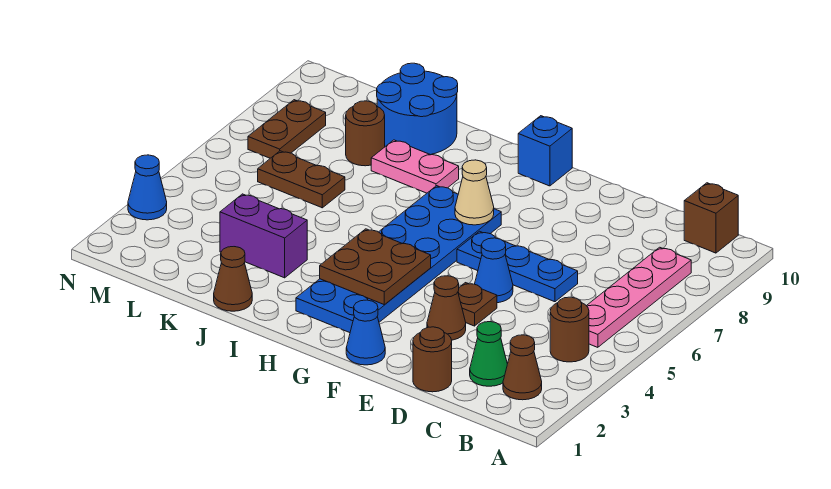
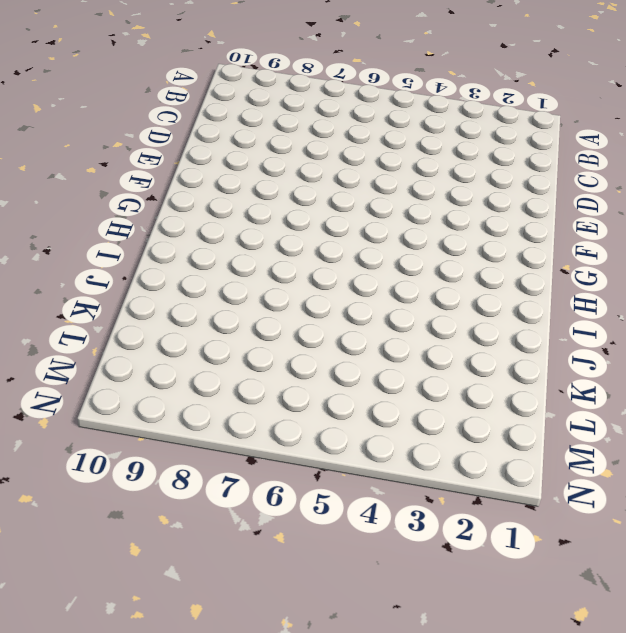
none -> brown cone B2 level 1
none -> brown round brick B4 level 1
none -> pink plate B5:B8 level 1

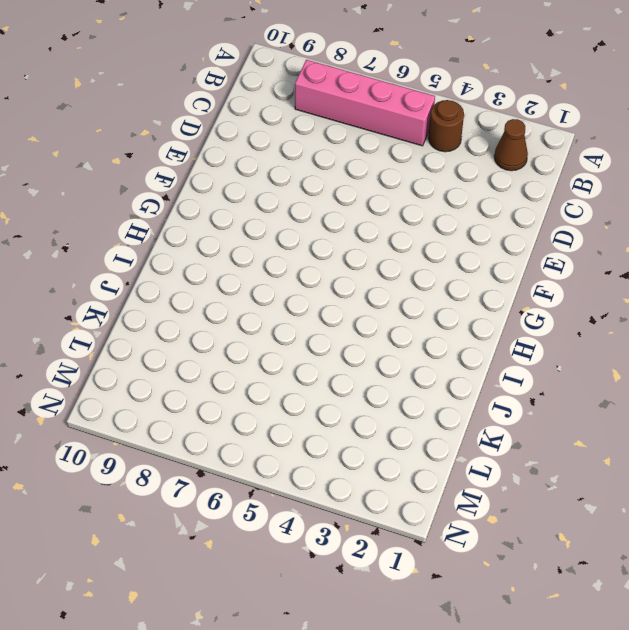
pink brick B5:B8 level 1 -> pink plate B5:B8 level 1
none -> brown brick B10 level 1
none -> green cone C2 level 1
none -> brown round brick D1 level 1

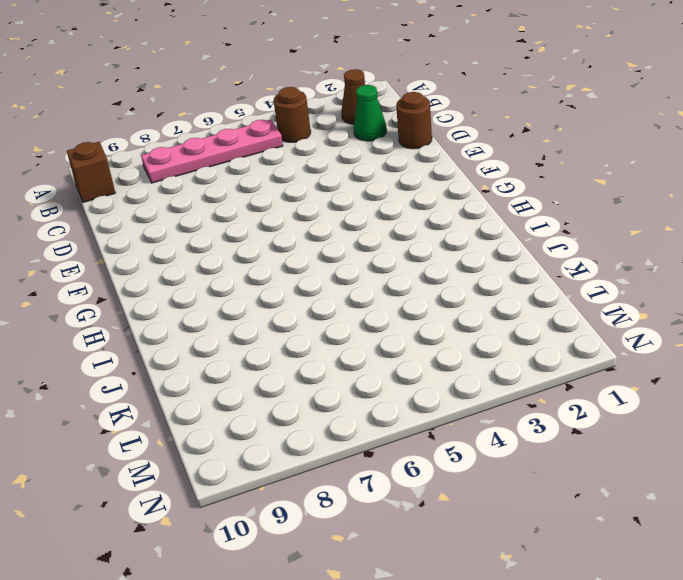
none -> blue plate D6:F6 level 1
none -> brown cone E3 level 1
none -> brown plate E4 level 1

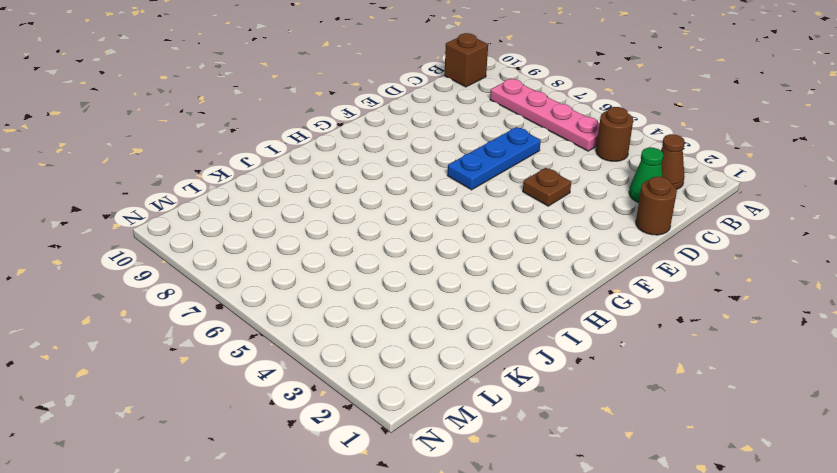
none -> brown cone E3 level 1
none -> blue cone E5 level 1
none -> blue cone F1 level 1

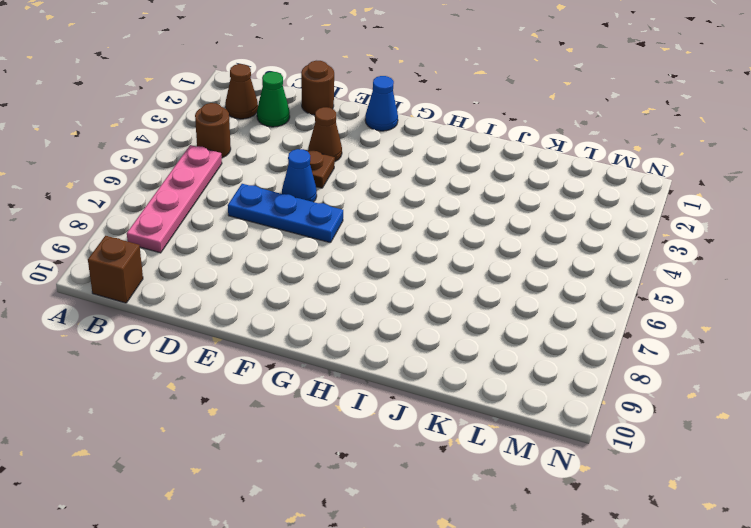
none -> blue plate G2:H7 level 1
none -> blue brick G10 level 1
none -> pink plate I8:J8 level 1

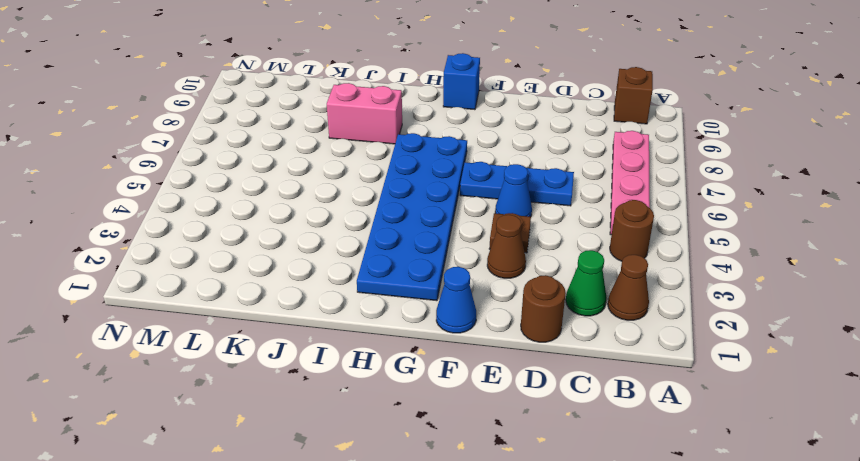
pink brick I8:J8 level 1 -> pink plate I8:J8 level 1
none -> brown cone J1 level 1
none -> purple brick J3:K3 level 1
none -> blue round brick J9:K10 level 1

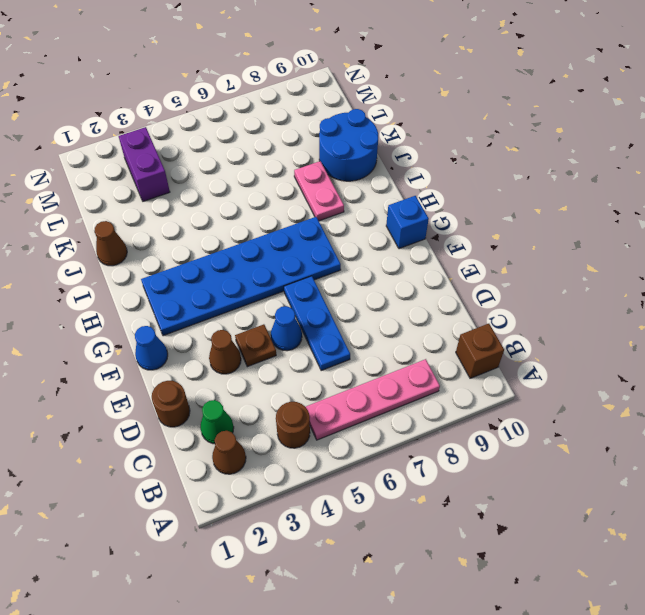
purple brick L3:M3 level 1 -> purple brick J3:K3 level 1
none -> brown plate K6:L6 level 1
none -> brown round brick K8 level 1
none -> brown plate M7:M8 level 1

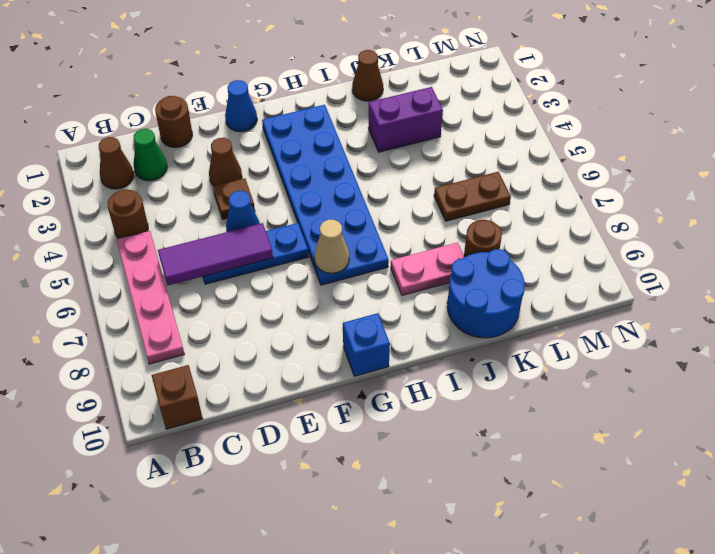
purple tile C6:E6 level 2 -> none
none -> brown plate M7:M8 level 1
none -> blue cone N3 level 1
none -> brown plate G3:H4 level 2

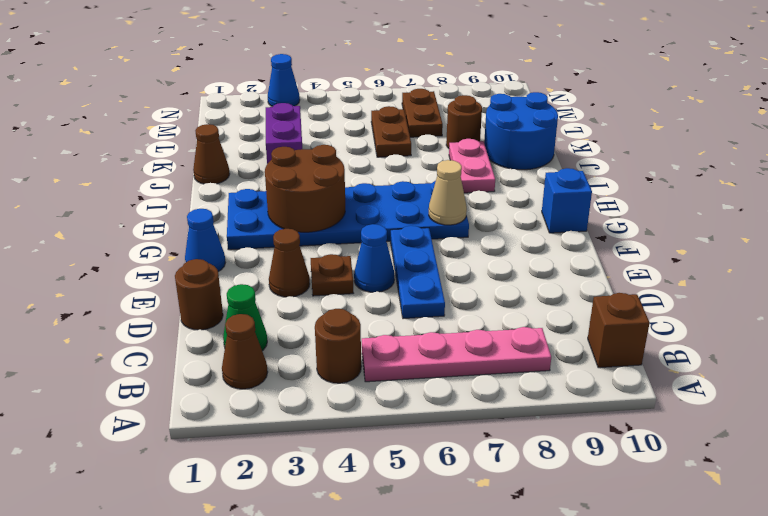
brown round brick G3:H4 level 2 -> brown plate G3:H4 level 2
brown plate L7:M7 level 1 -> brown plate M7:M8 level 1

